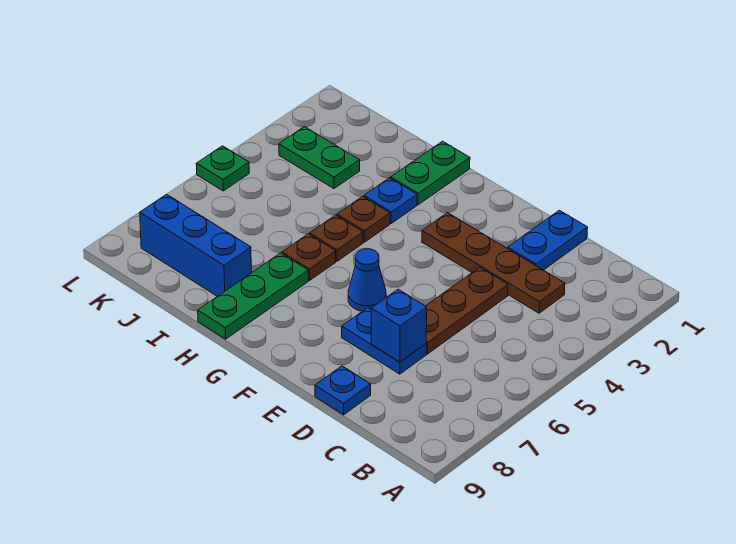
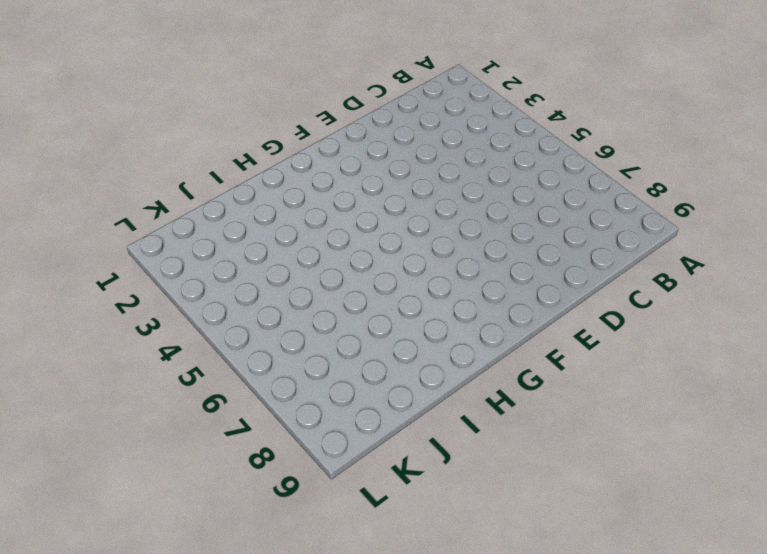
none -> brown plate C3:F3 level 1
none -> blue plate D1:D2 level 1
none -> brown plate D4:D6 level 1

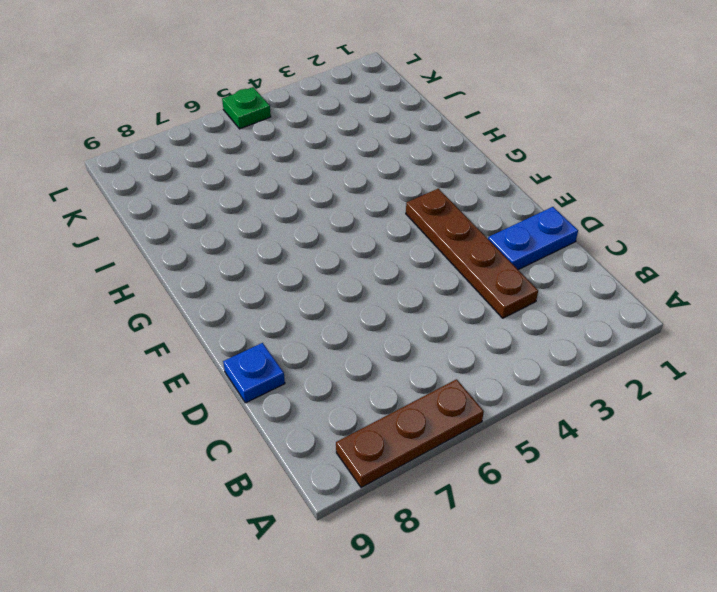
brown plate A6:A8 level 1 -> brown plate D4:D6 level 1
none -> blue plate D7:E7 level 1
none -> blue cone F6 level 1
none -> green plate H1:H2 level 1

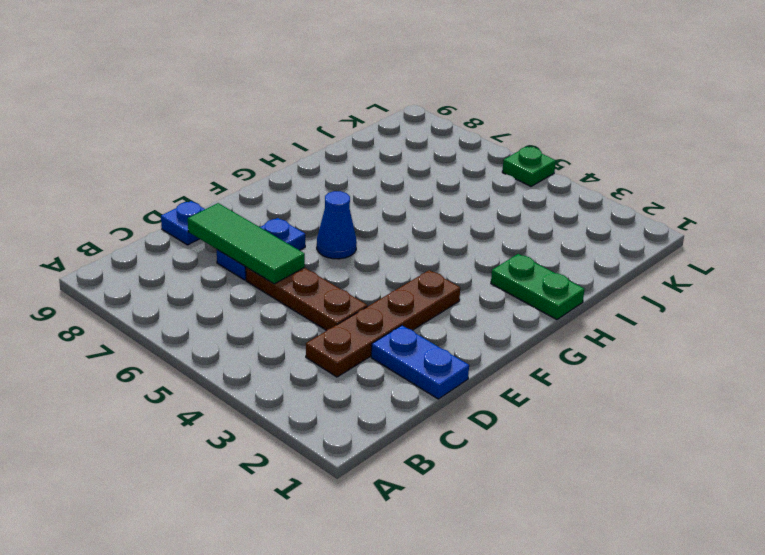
green tile D6:D8 level 2 -> blue brick D7 level 2
none -> blue plate H3 level 1
none -> brown plate H4 level 1
none -> brown plate H5 level 1

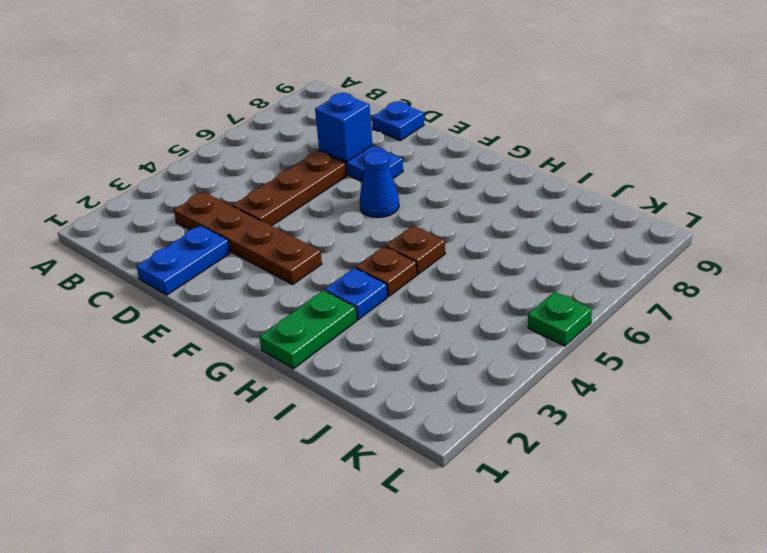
none -> brown plate H6 level 1
none -> green plate H7:H9 level 1
none -> blue brick I8:K8 level 1

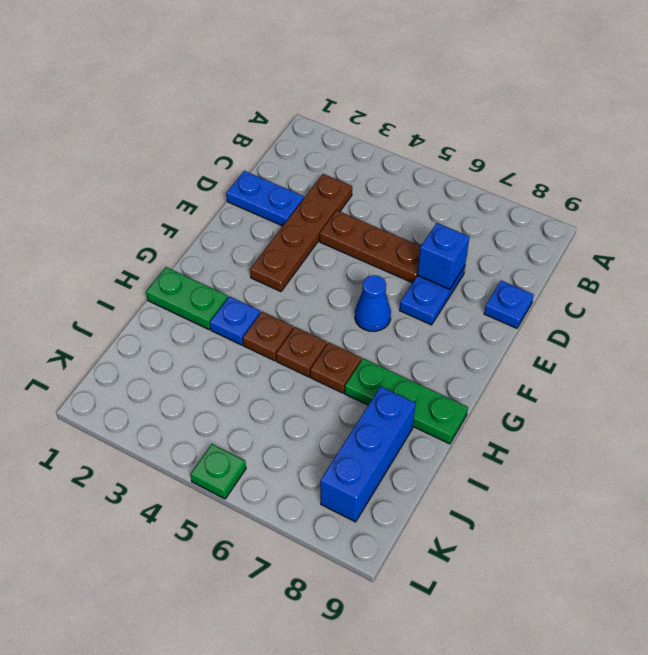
none -> green plate J3:K3 level 1

